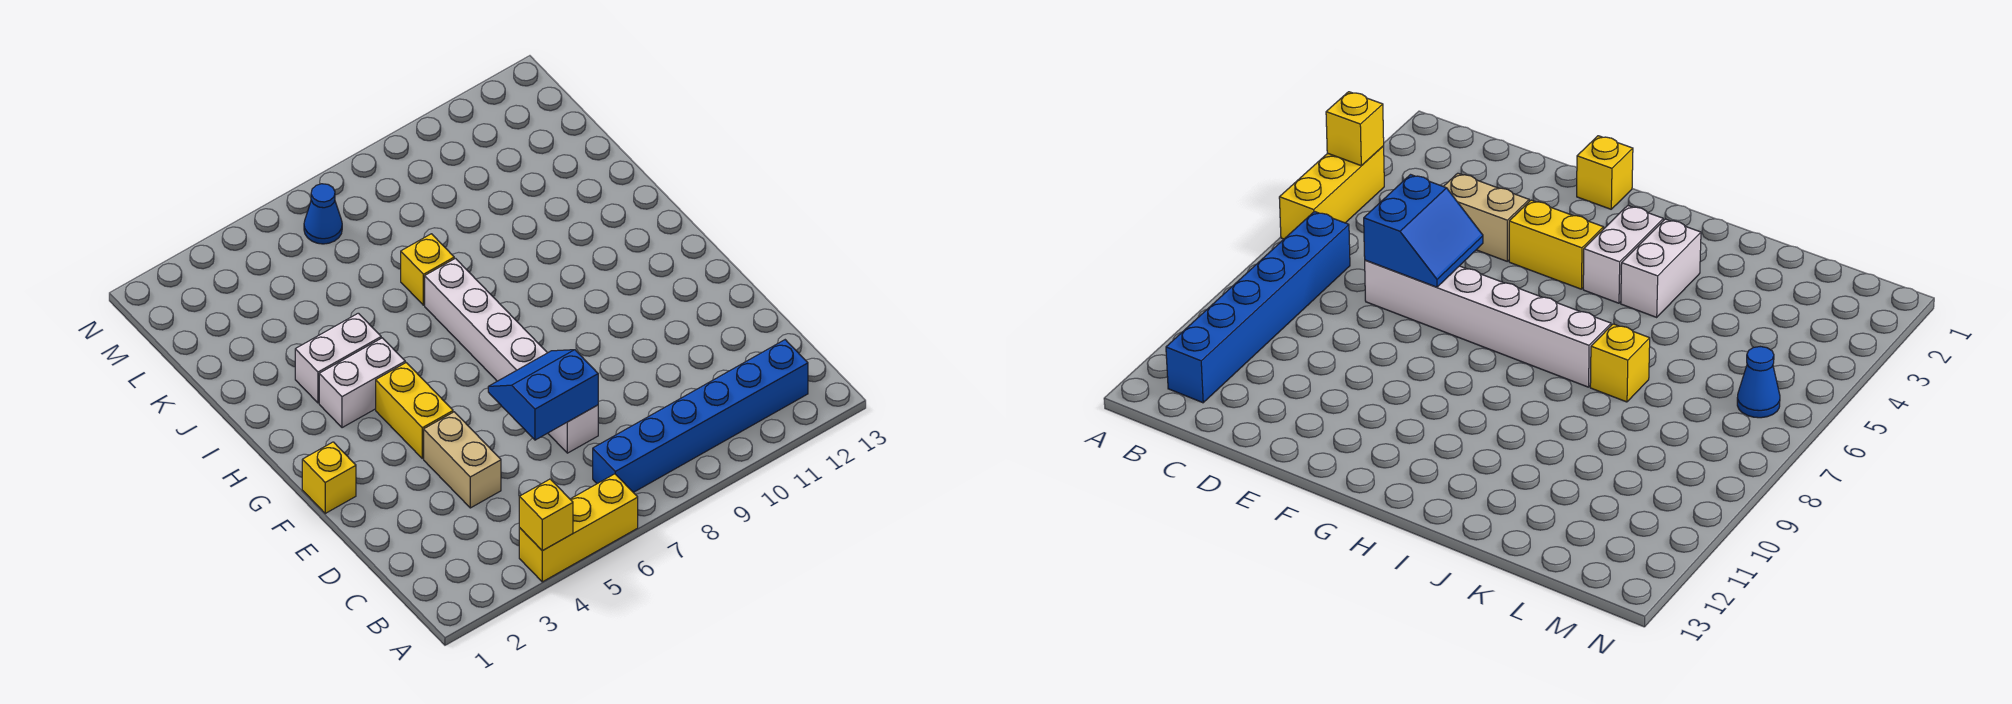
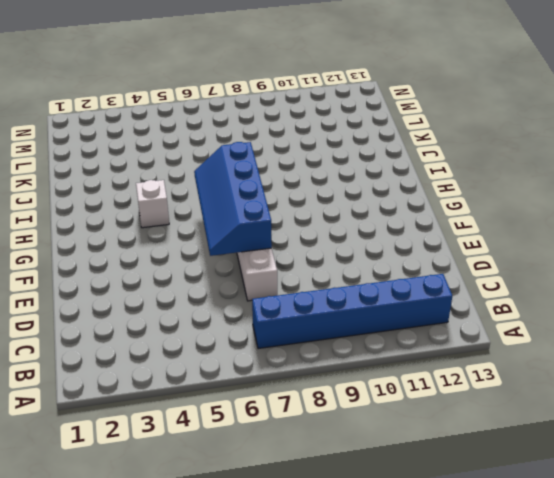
blue slope E6:H7 level 2 top 7 -> blue slope D6:E7 level 2 top D
white brick H4 level 1 -> white brick H3:H4 level 1
none -> yellow brick A4:A6 level 1
none -> tan brick D4:E4 level 1
none -> yellow brick F1 level 1

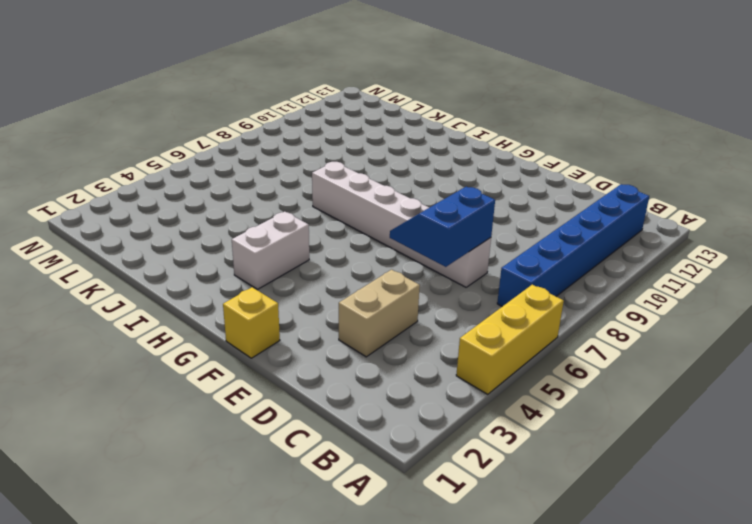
tan brick D3:D4 level 1 -> tan brick D4:E4 level 1
none -> yellow brick F4:G4 level 1
none -> white brick I3:I4 level 1
none -> yellow brick J7 level 1

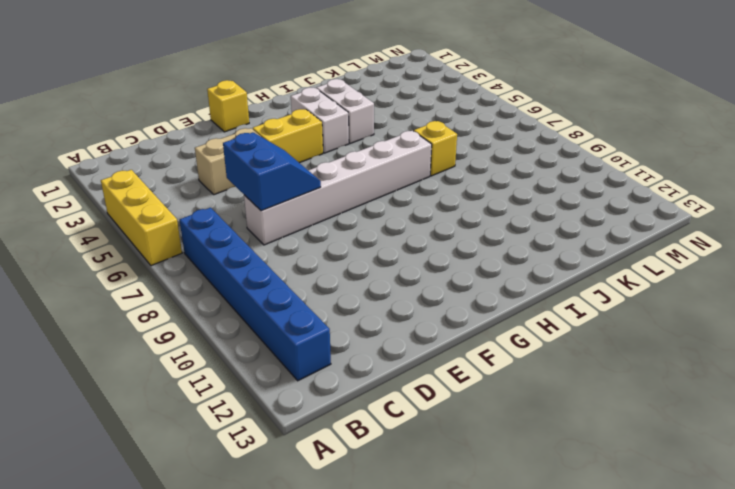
none -> blue cone M6 level 1
none -> yellow brick A4 level 2

